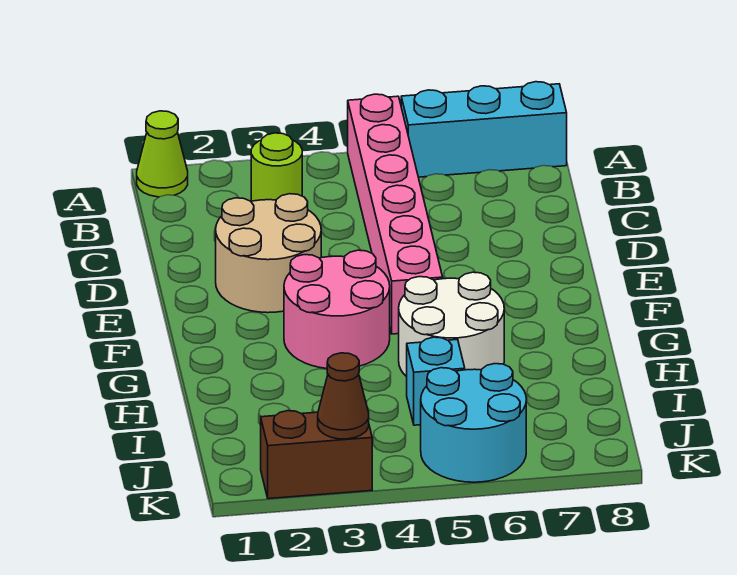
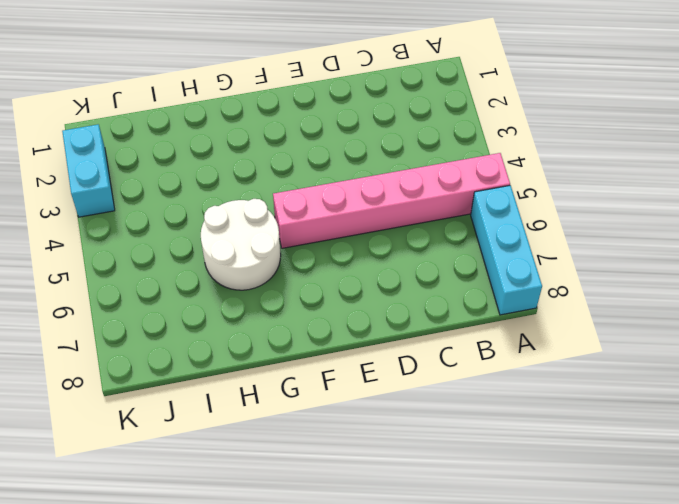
cyan brick K2:K3 level 1 -> brown brick K2:K3 level 1
none -> lime cone A1 level 1
none -> lime round brick B3 level 1

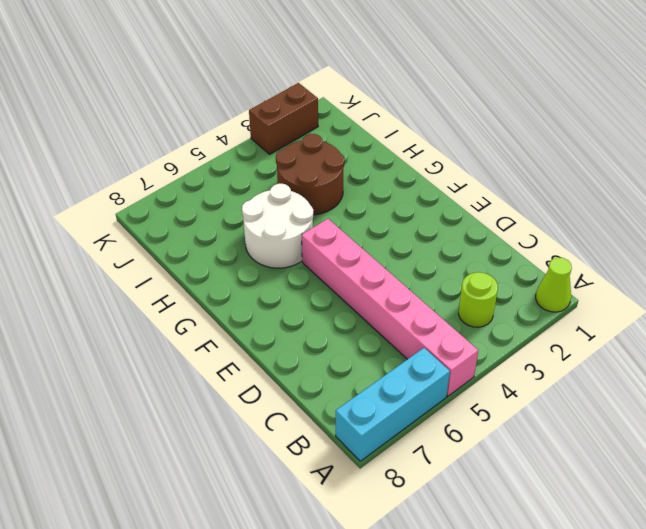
brown round brick H3:I4 level 1 -> none
none -> tan round brick D2:E3 level 1
none -> pink round brick F3:G4 level 1

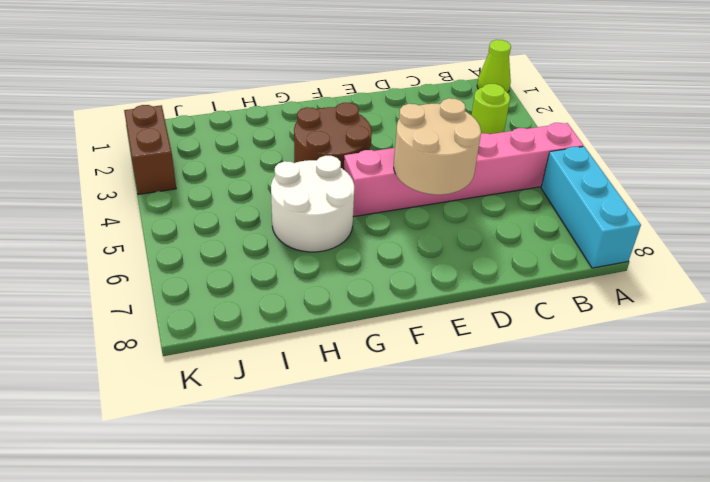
tan round brick D5:E6 level 2 -> tan round brick D2:E3 level 1
brown round brick F3:G4 level 1 -> pink round brick F3:G4 level 1
none -> cyan brick I5 level 1
none -> cyan round brick J5:K6 level 1

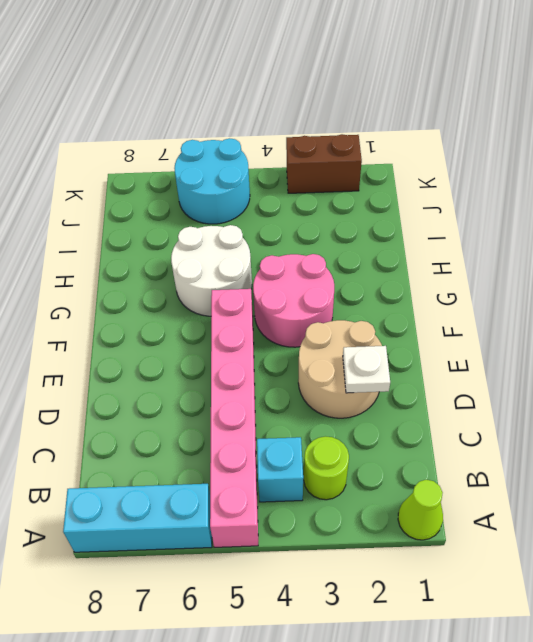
cyan brick B4 level 1 -> cyan brick I5 level 1
white plate D2 level 2 -> none
none -> brown cone K3 level 2

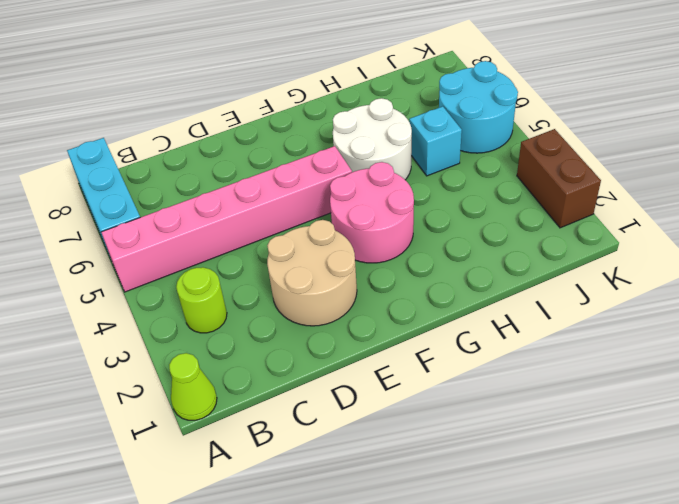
none -> brown cone K3 level 2

